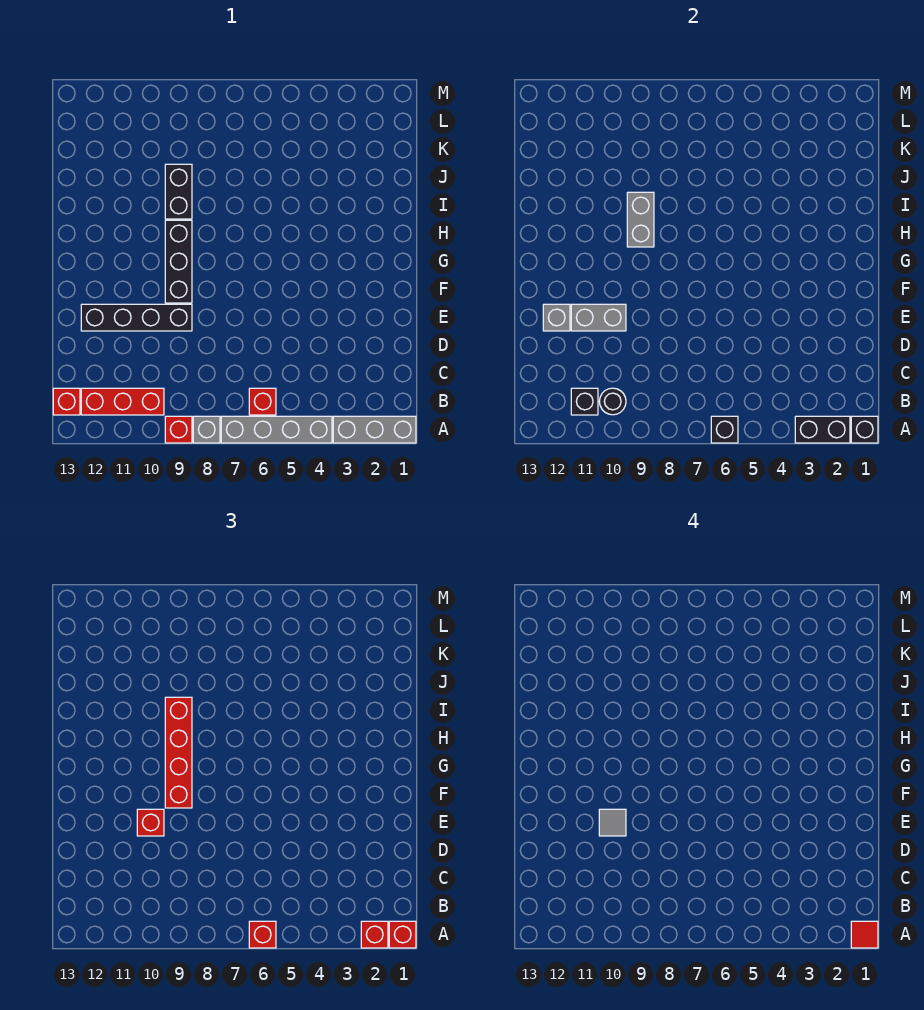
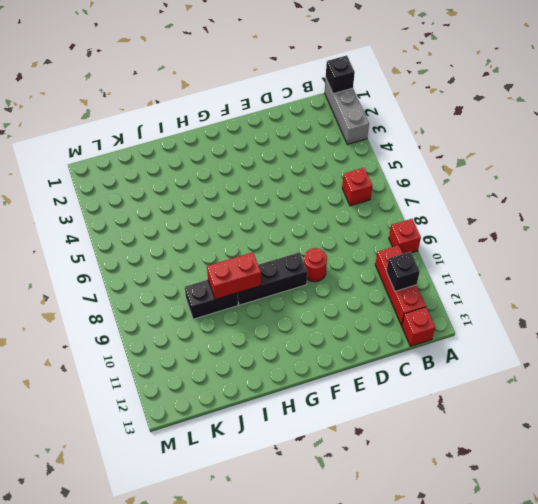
red round brick E9 level 1 -> black brick E9:E12 level 1
red brick H9:I9 level 2 -> grey brick H9:I9 level 2
none -> grey brick A4:A7 level 1
none -> grey brick A8 level 1
none -> black brick A2:A3 level 2

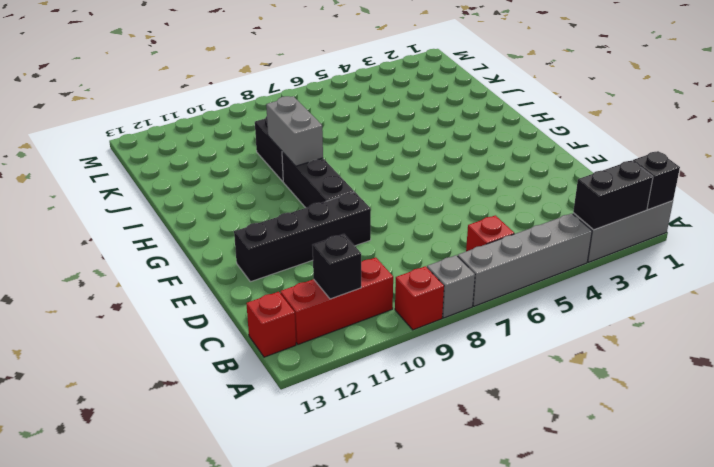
none -> black brick A6 level 2
none -> black round brick B10 level 2
none -> grey brick E10:E11 level 2

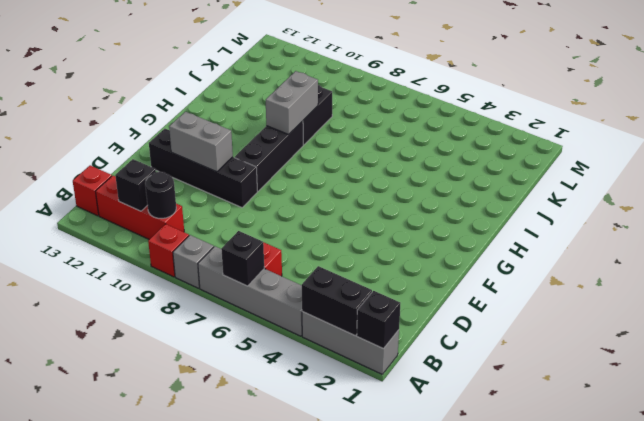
none -> grey brick E12 level 2
none -> red brick A1 level 3
none -> red brick A2 level 3

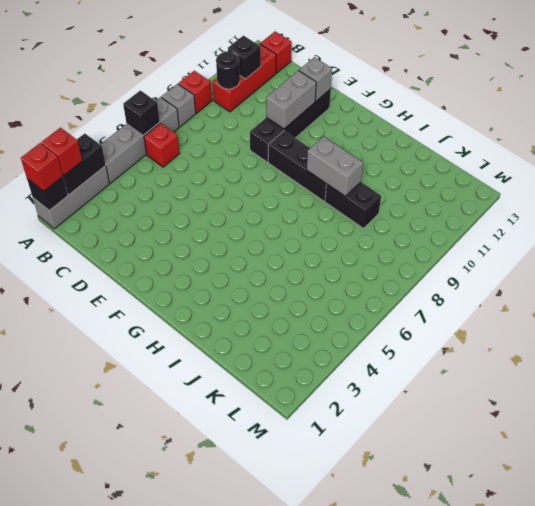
none -> red brick A6 level 3
none -> red brick E10 level 3
none -> red brick F9:I9 level 3

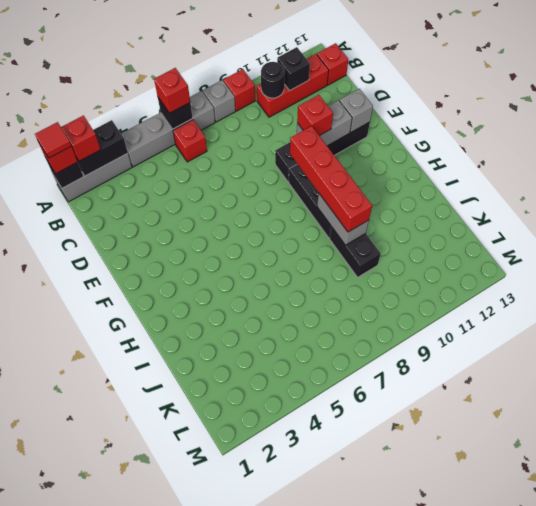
none -> grey tile E10 level 4

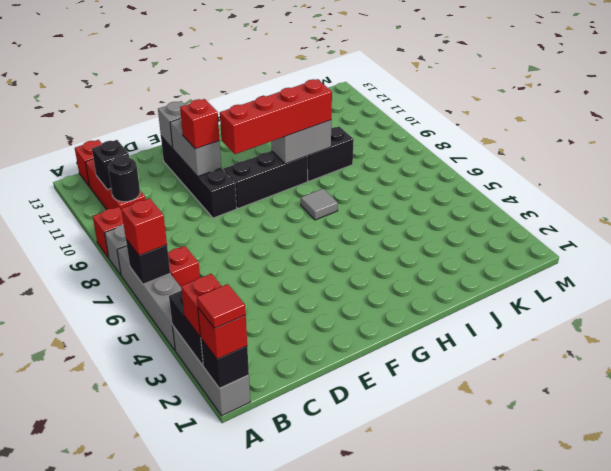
grey tile H7 level 1 -> grey tile E10 level 4

